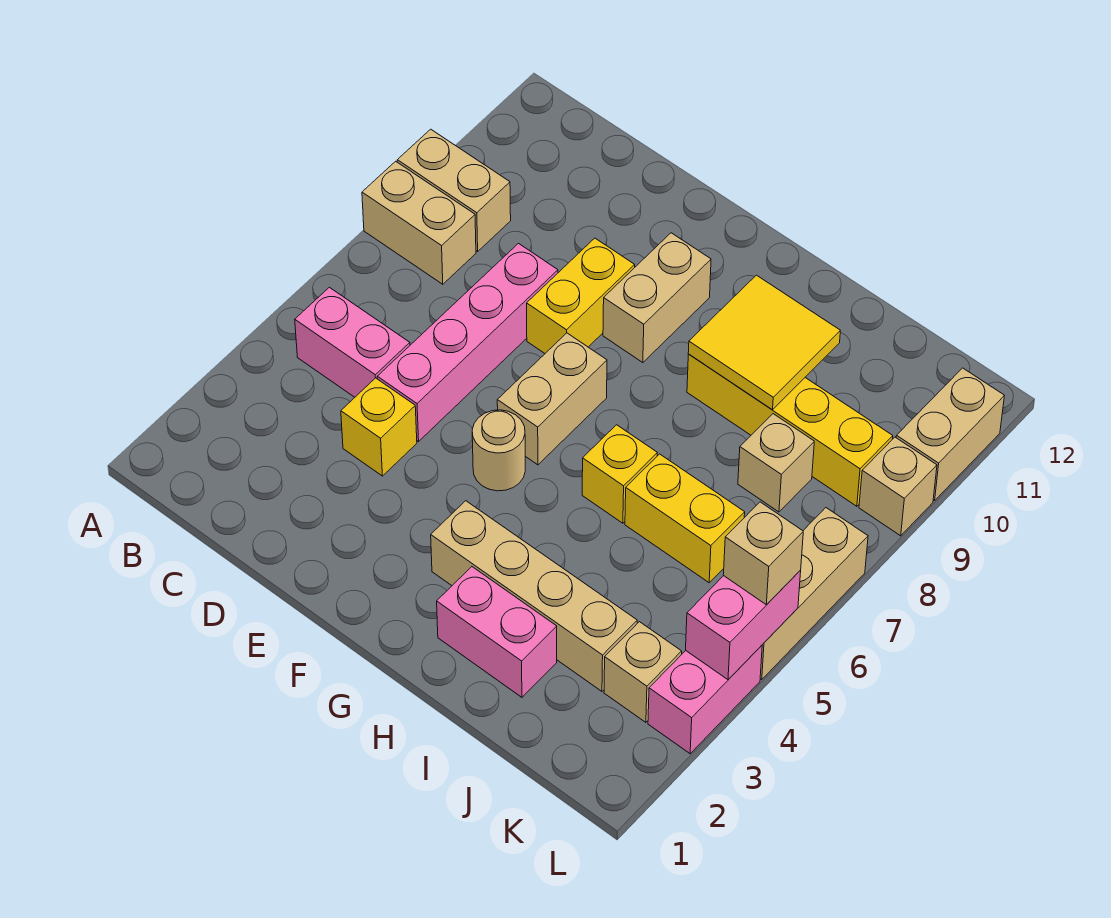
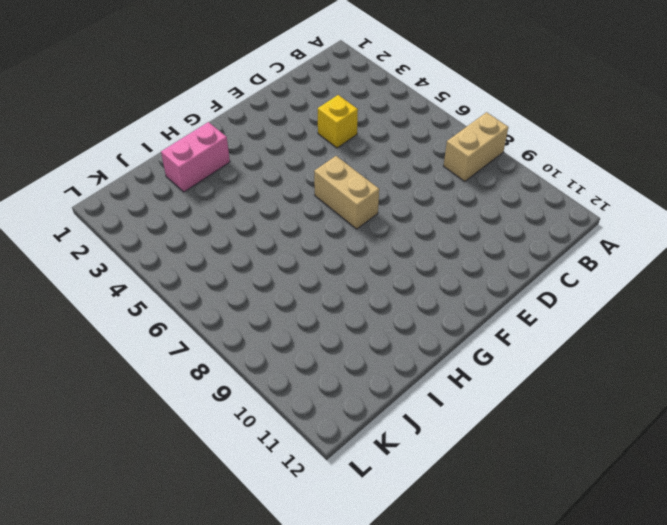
none -> tan brick A9:B9 level 1
none -> pink brick B5:C5 level 1
none -> pink brick D5:D8 level 1

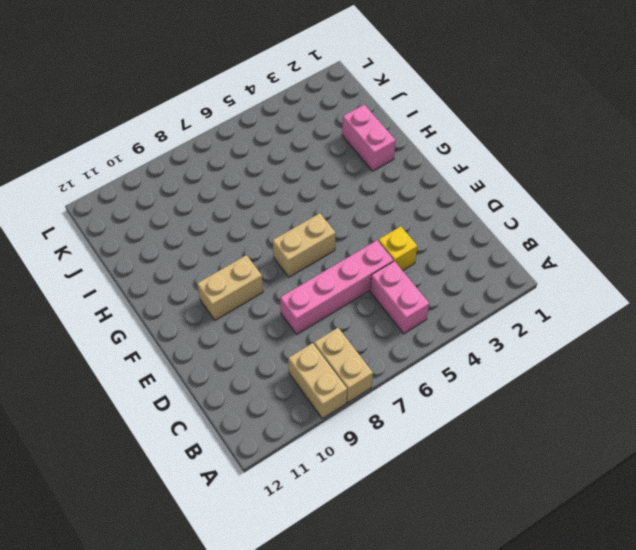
none -> yellow brick E8:E9 level 1
none -> tan round brick F5 level 1
none -> tan brick G3:J3 level 1

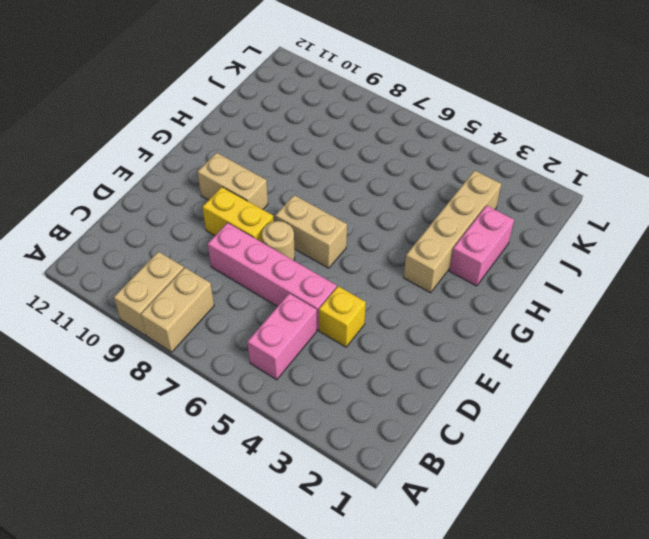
tan round brick E7 level 1 -> tan round brick F5 level 1
none -> yellow brick H6 level 1
none -> yellow brick H9:K9 level 1
none -> yellow brick I6:J6 level 1

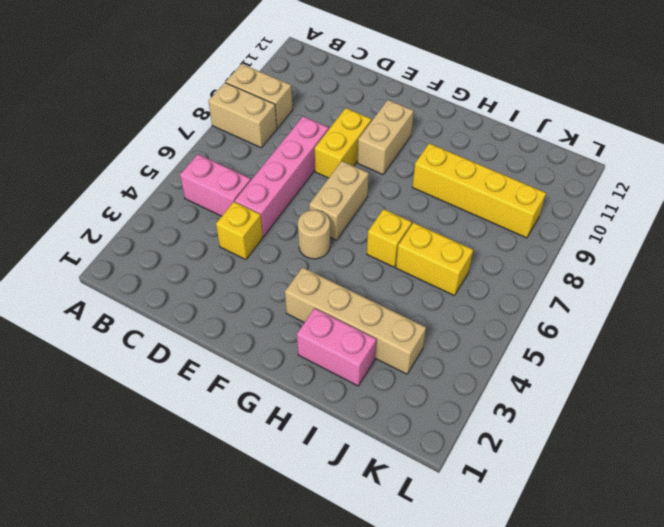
none -> tan brick J8 level 1
none -> tan brick K3 level 1
none -> pink brick L3:L4 level 1

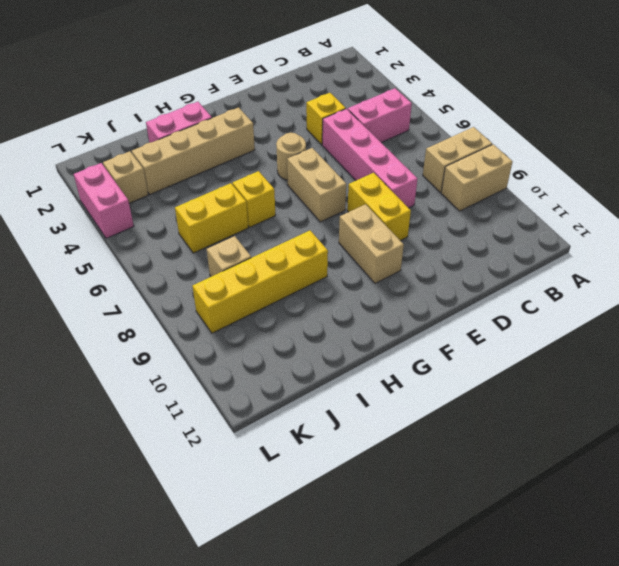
none -> tan brick L5:L7 level 1
none -> tan brick L9 level 1
none -> tan brick L10:L11 level 1

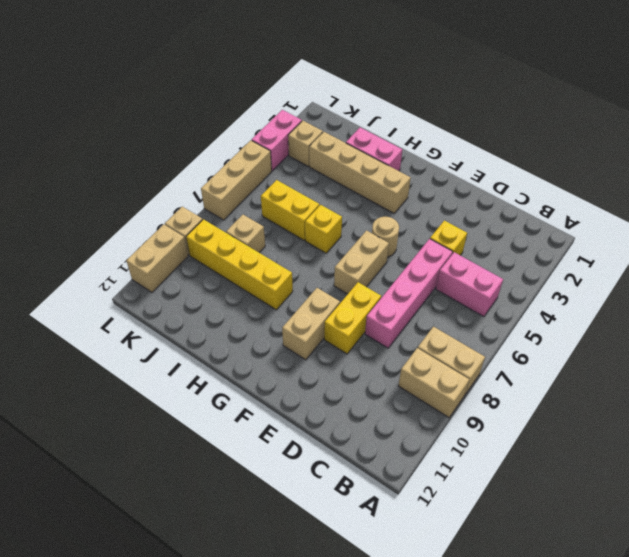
none -> yellow tile H9:I10 level 2
none -> pink brick L4:L5 level 2
none -> tan brick L5 level 3

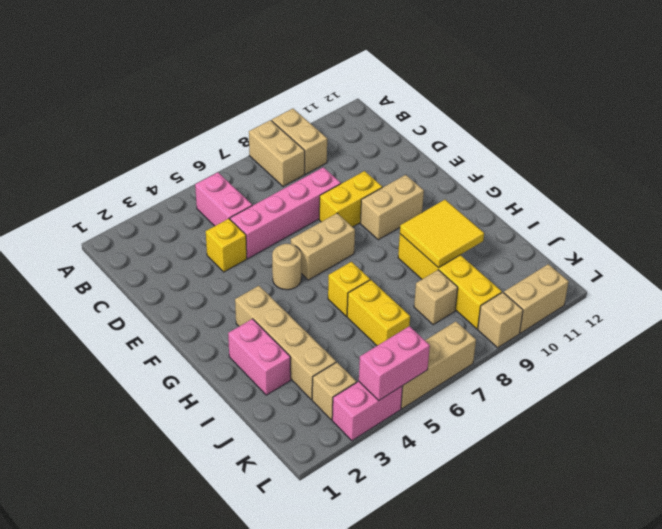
none -> tan brick L5 level 3

